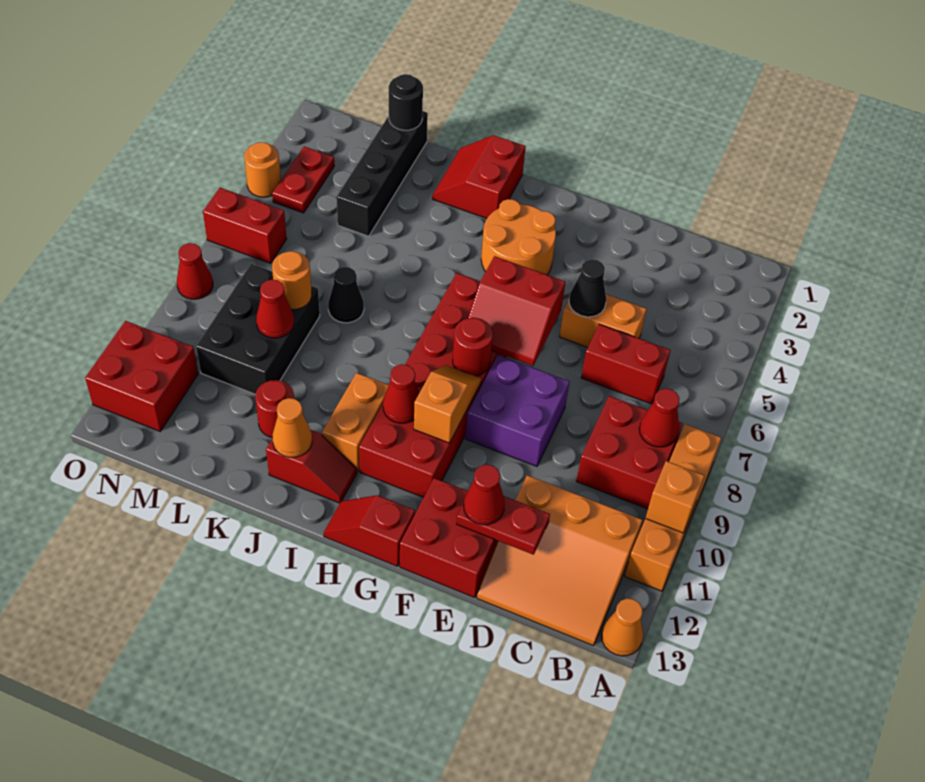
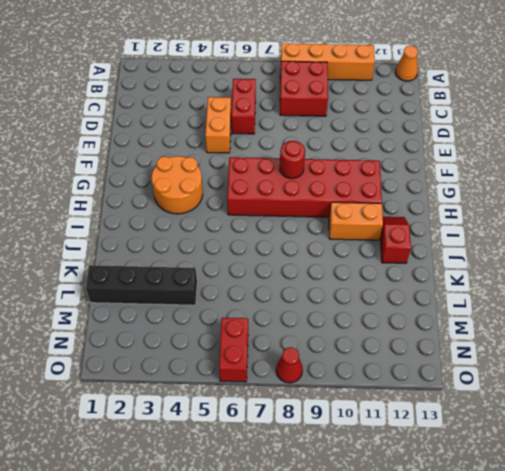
none -> orange slope B11:D13 level 1 top 11
none -> purple brick E8:F9 level 1
none -> red brick E12:F13 level 1
none -> red slope G13:H13 level 1 top G

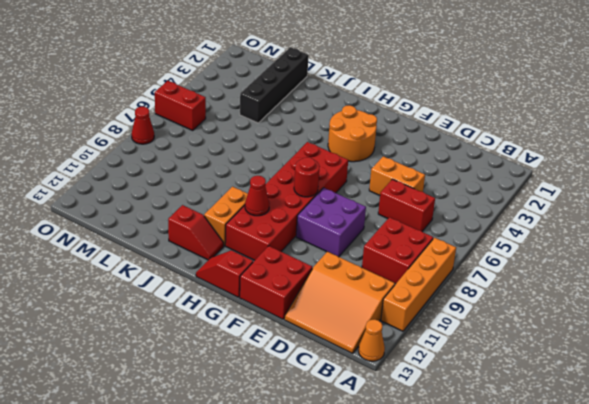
none -> red slope I1:J2 level 1 top I
none -> black cone K7 level 1
none -> red round brick K11 level 1
none -> black brick L8:M10 level 1

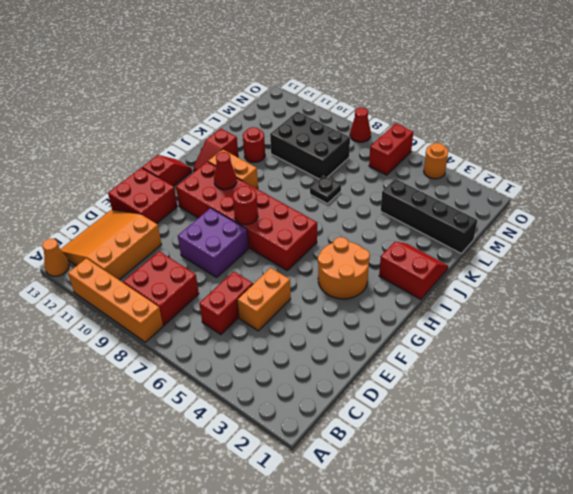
black plate K7 level 1 -> black cone K7 level 1
none -> red plate N3:N4 level 1
none -> red brick N11:O12 level 1
none -> orange brick A10 level 2
none -> red cone B8 level 2

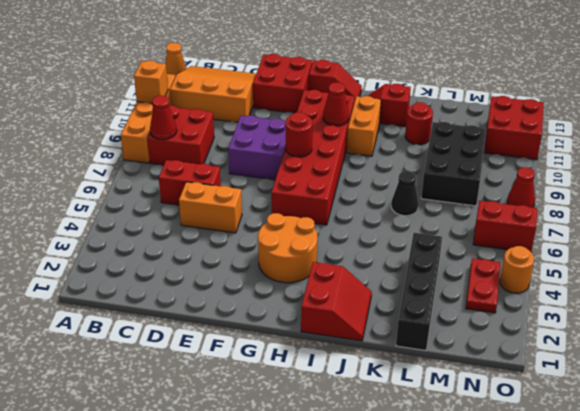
none -> red plate D12:E12 level 2
none -> black cone E5 level 2
none -> red slope F6:G7 level 2 top 6
none -> orange slope G9:G10 level 2 top 10

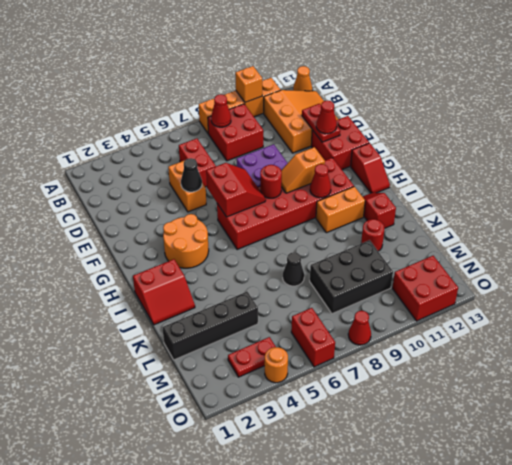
none -> orange cone J12 level 2
none -> black round brick L1 level 2
none -> orange round brick L8 level 2
none -> red cone L9 level 2

